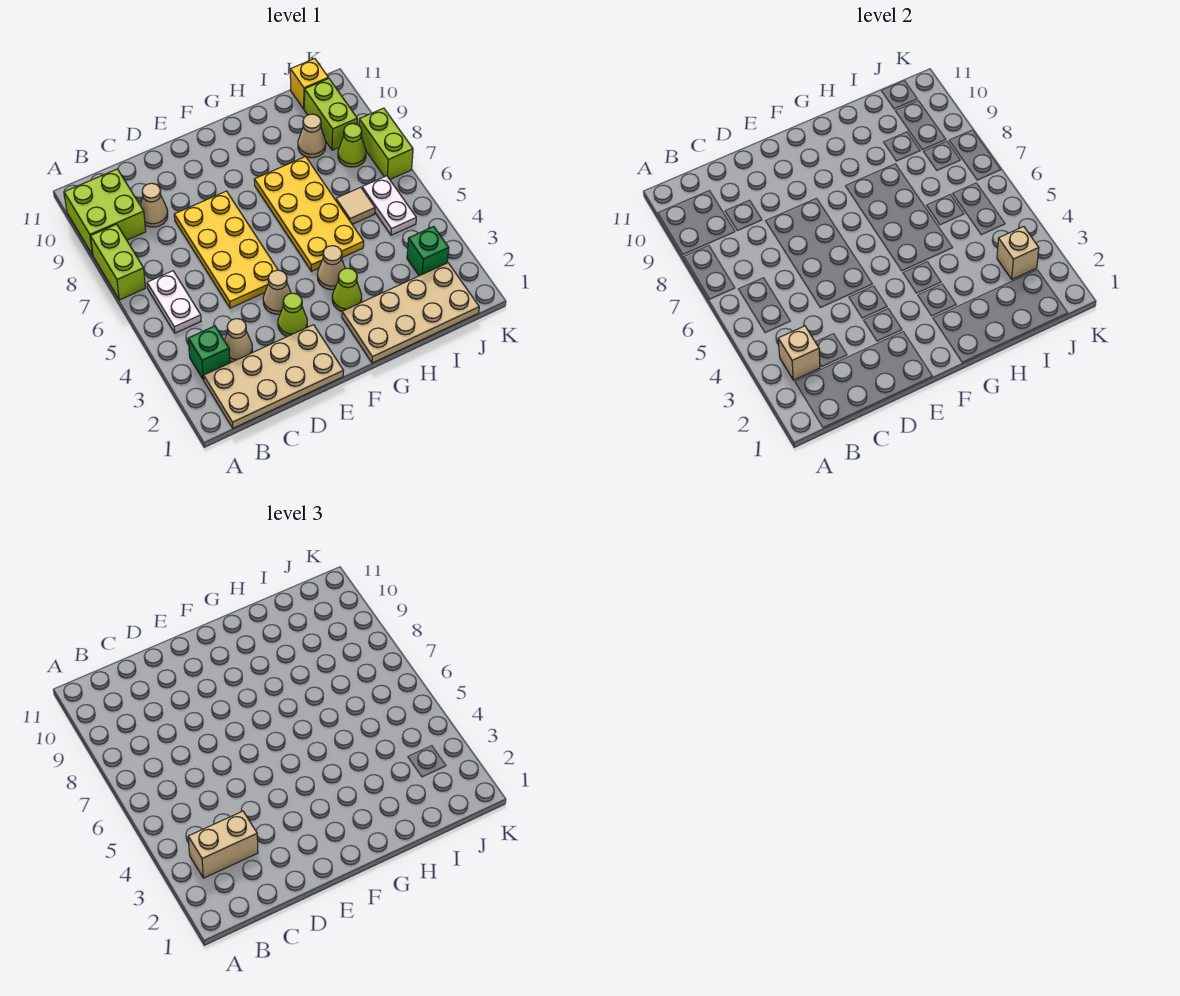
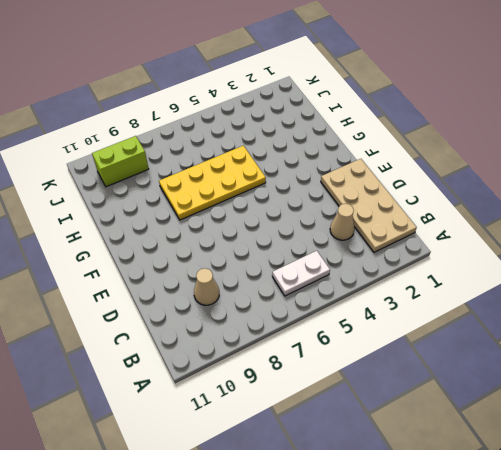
none -> lime brick A7:A8 level 1
none -> lime brick A9:B10 level 1
none -> green brick B3 level 1

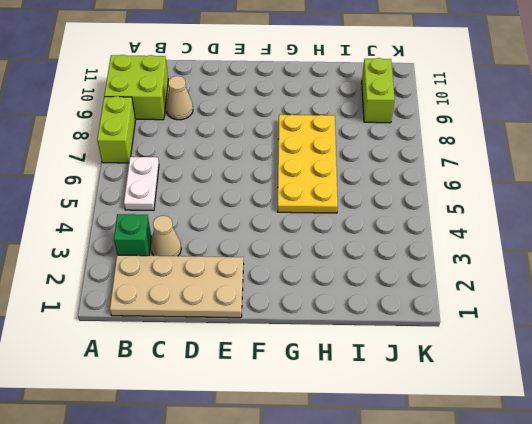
none -> yellow plate D5:E8 level 1
none -> lime cone E3 level 1
none -> tan cone E4 level 1

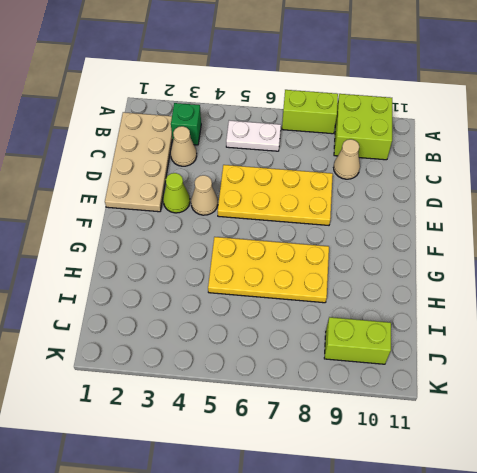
none -> tan plate G1:J2 level 1
none -> lime cone G3 level 1
none -> tan cone G4 level 1

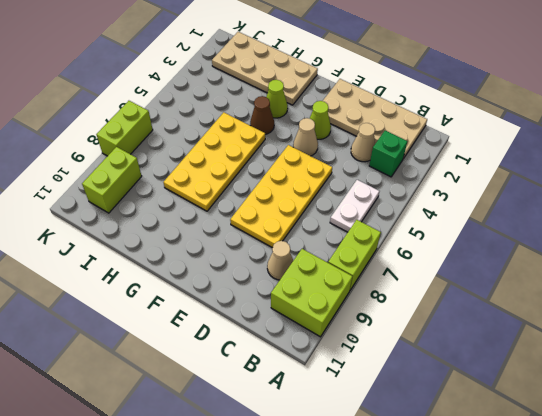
brown cone G4 level 1 -> tan cone G4 level 1
none -> tan tile I6 level 1
none -> tan cone I9 level 1
none -> green brick J3 level 1

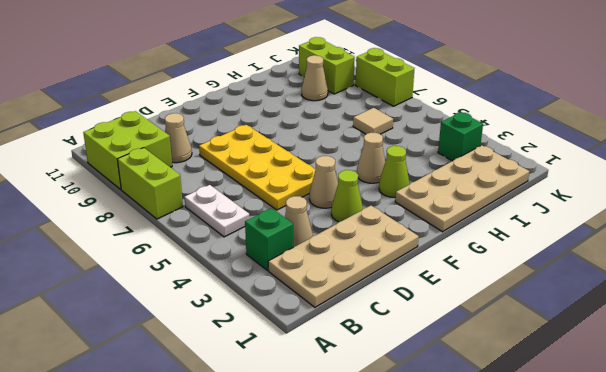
none -> yellow plate G5:H8 level 1
none -> white plate J5:J6 level 1
none -> lime cone J8 level 1

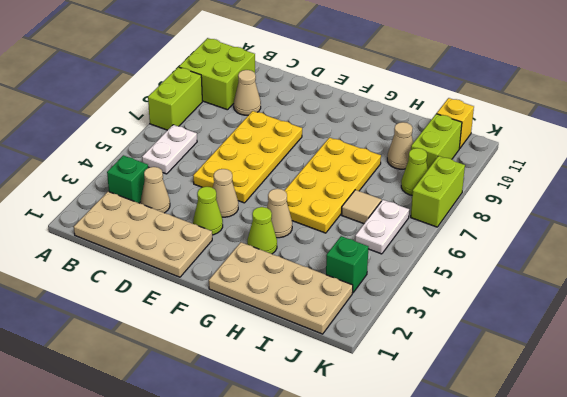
none -> tan brick B3 level 2
none -> tan brick J3 level 2
none -> tan brick B3:C3 level 3

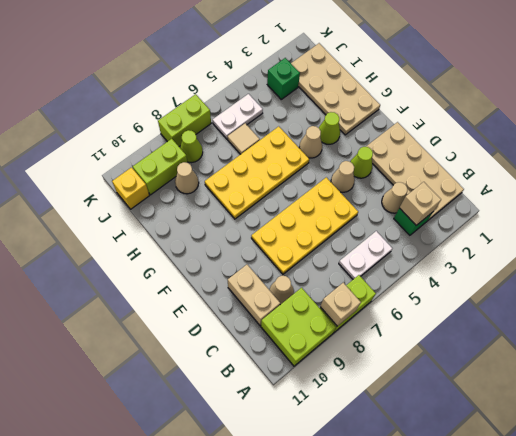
tan brick A8 level 2 -> tan brick J3 level 2
tan brick C10:D10 level 1 -> tan brick B3:C3 level 3

